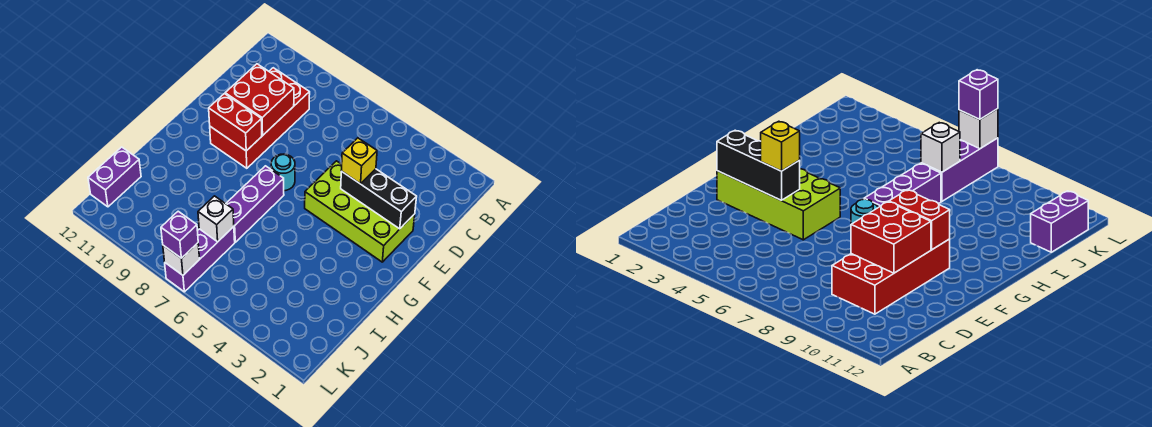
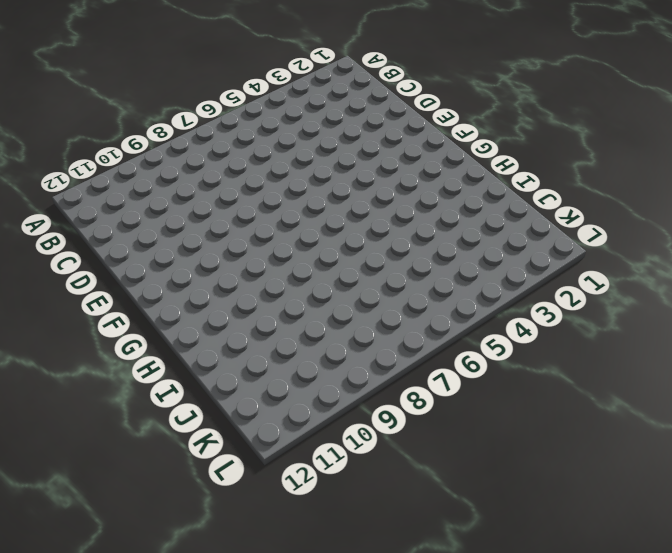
none -> red brick C9:F10 level 1
none -> lime brick E2:F5 level 1
none -> cyan round brick F7 level 1

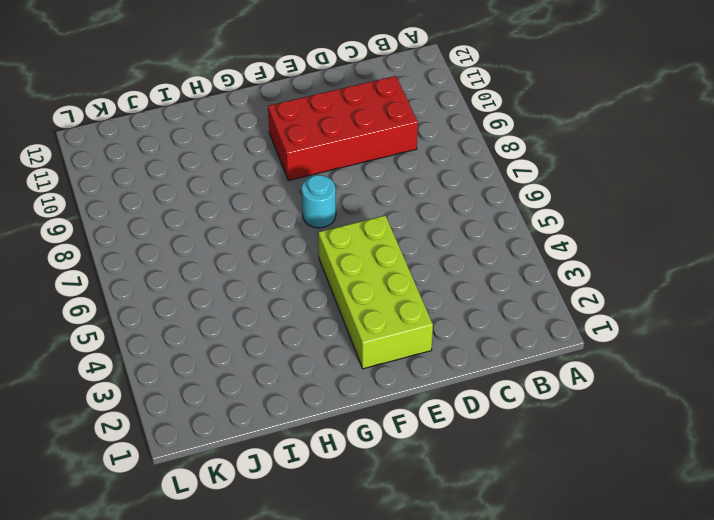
none -> purple brick G7:I7 level 1
none -> purple brick J7:L7 level 1
none -> purple brick J12:K12 level 1

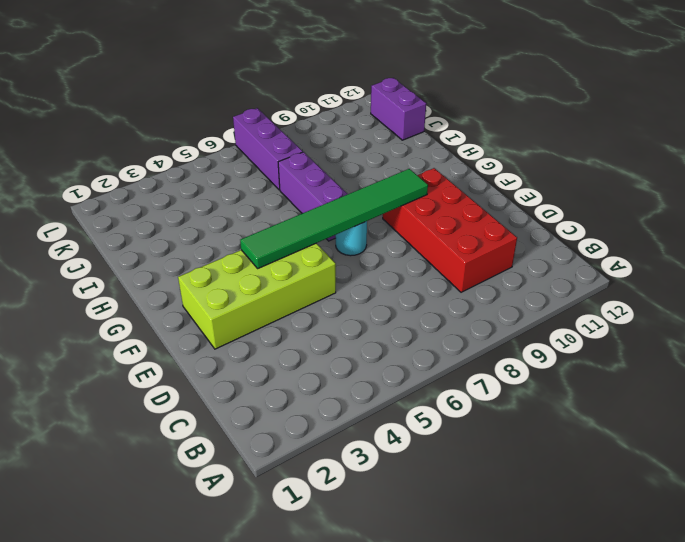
green tile F4:F9 level 2 -> red brick F9:F10 level 2
none -> red brick D9:E10 level 2
none -> black brick E2:E4 level 2
none -> white brick J7 level 2

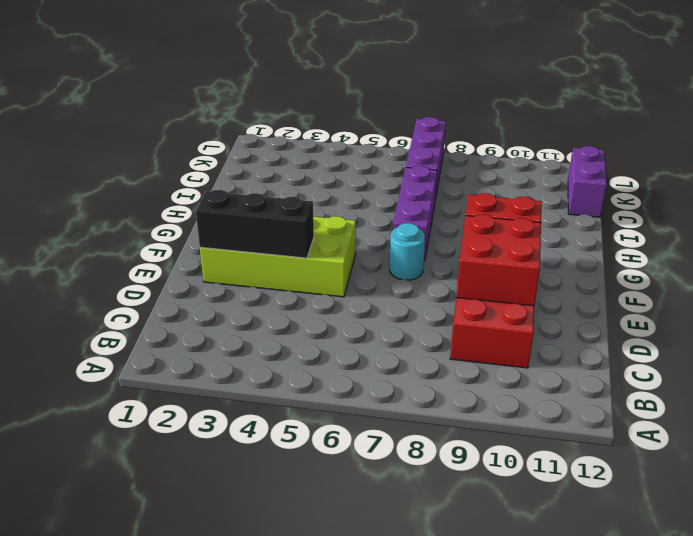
none -> white brick J7 level 2
none -> white brick L7 level 2
none -> yellow brick E4 level 3

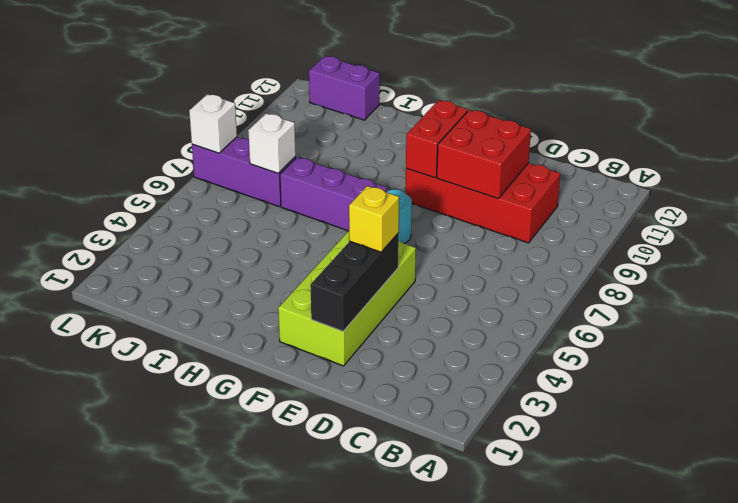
none -> purple brick L7 level 3

